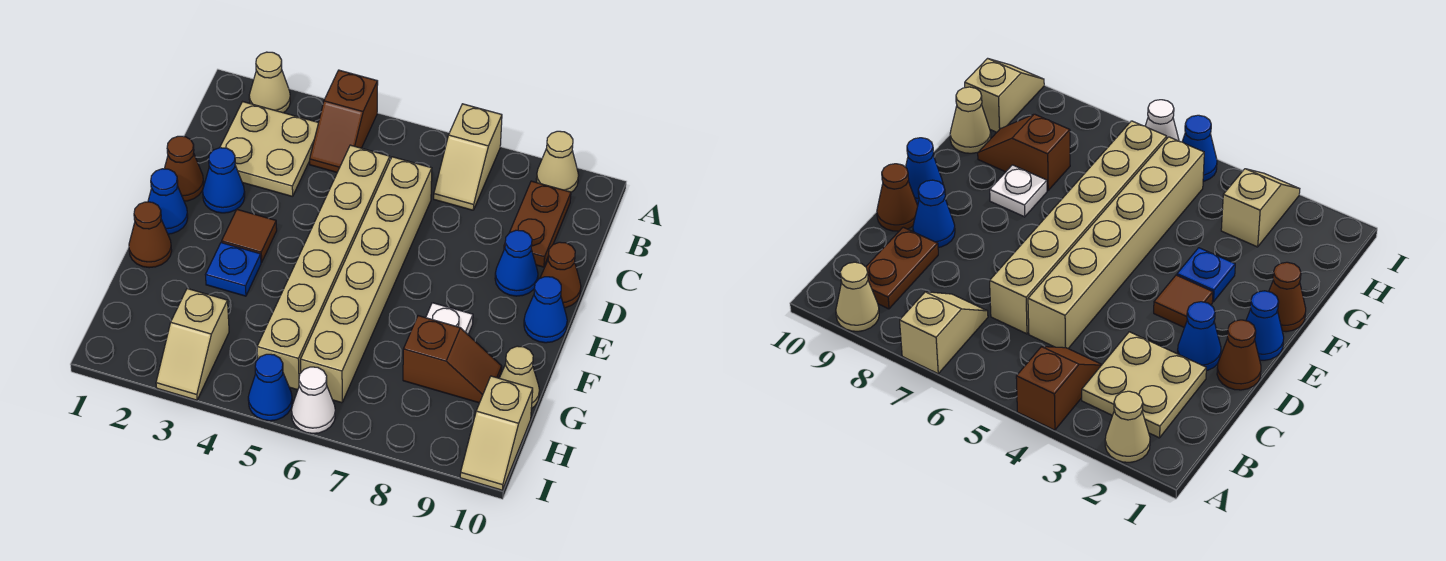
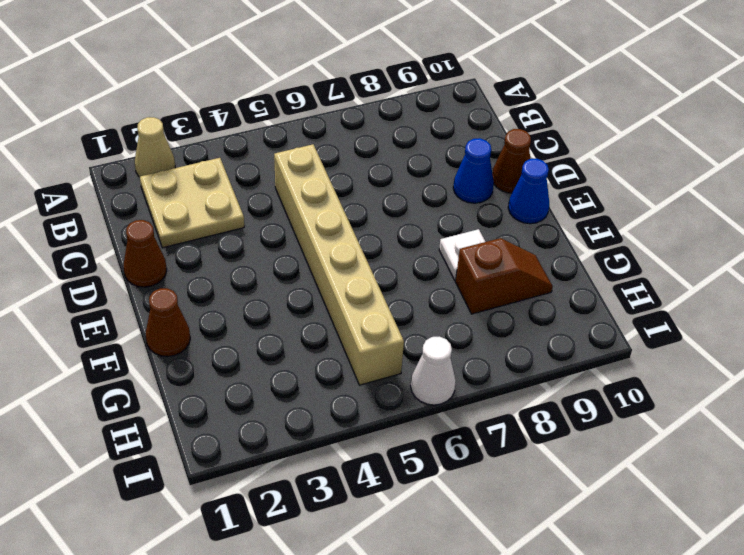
none -> brown slope A4:B4 level 1 top A
none -> tan slope A7:B7 level 1 top A
none -> tan cone A9 level 1

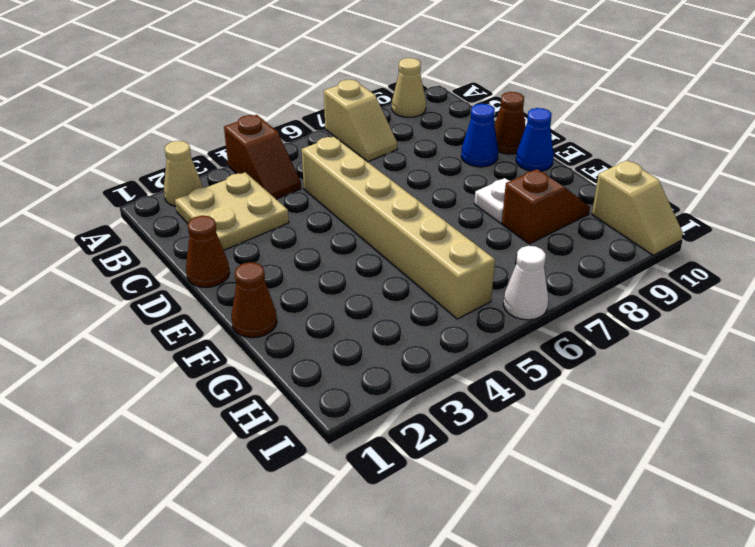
none -> brown plate B9:C9 level 1
none -> tan brick C6:H6 level 1
none -> blue cone D2 level 1

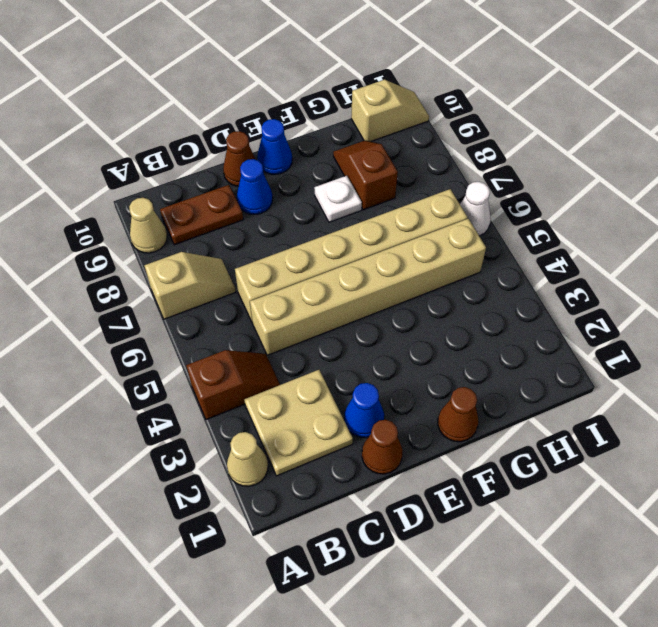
none -> blue cone E1 level 1
none -> brown tile E3 level 1
none -> blue plate F3 level 1

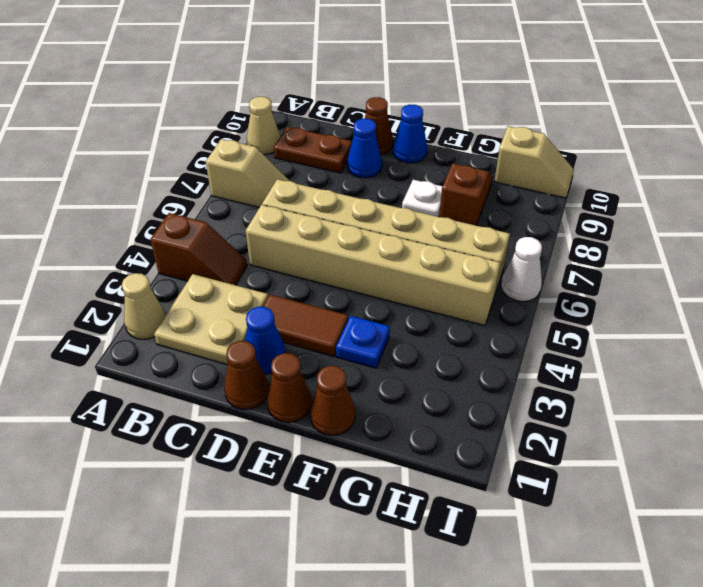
brown tile D3:E3 level 1 -> brown tile E3 level 1
brown cone E1 level 1 -> blue cone E1 level 1
none -> tan cone G10 level 1
none -> tan slope H3:I3 level 1 top H
none -> blue cone I5 level 1

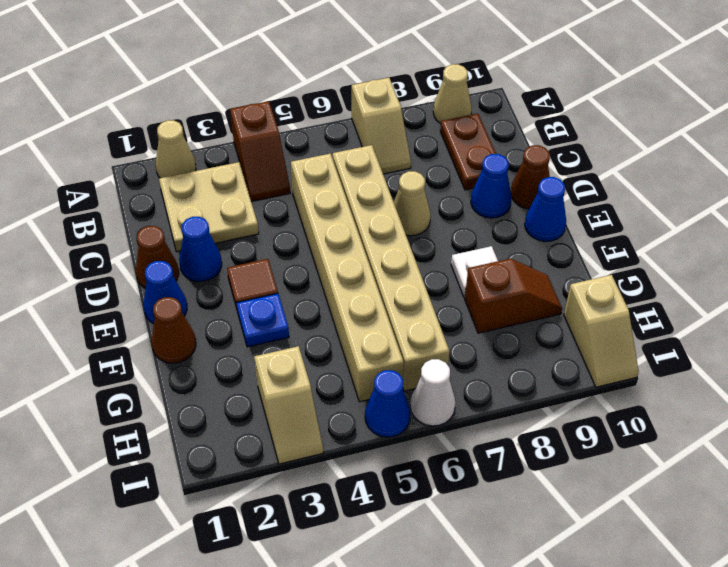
tan cone D7 level 1 -> tan cone G10 level 1

